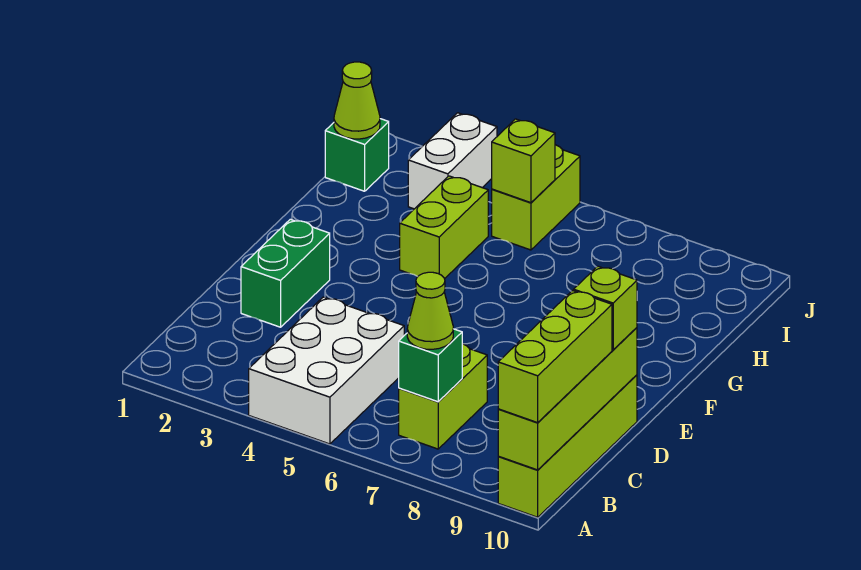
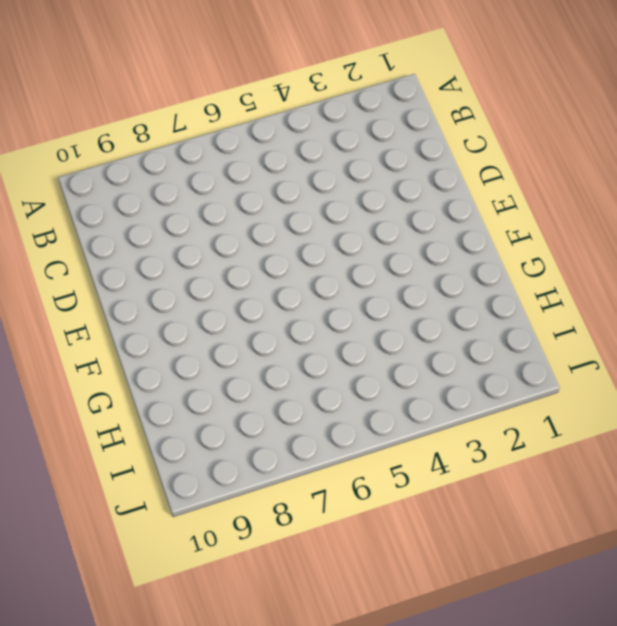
none -> white brick A4:C5 level 1
none -> lime brick A10:D10 level 1
none -> lime brick B7:C7 level 1

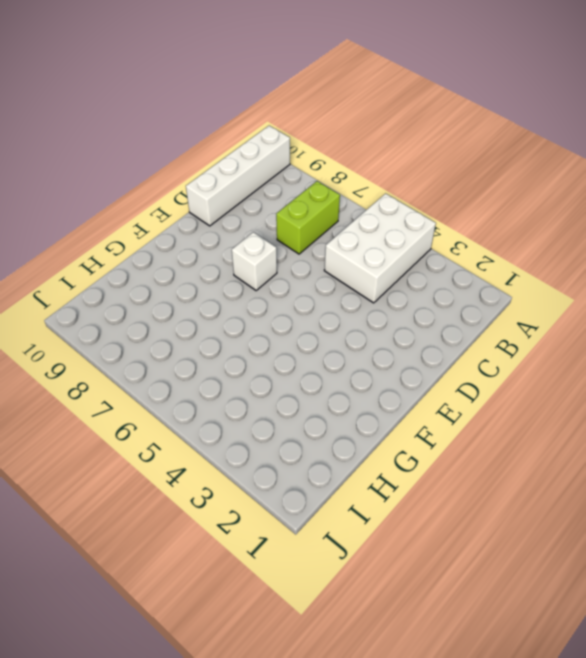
white brick A10:D10 level 1 -> lime brick A10:D10 level 1
white brick E7 level 1 -> none
none -> green brick D2:E2 level 1
none -> lime brick G4:H4 level 1
none -> green brick I1 level 1

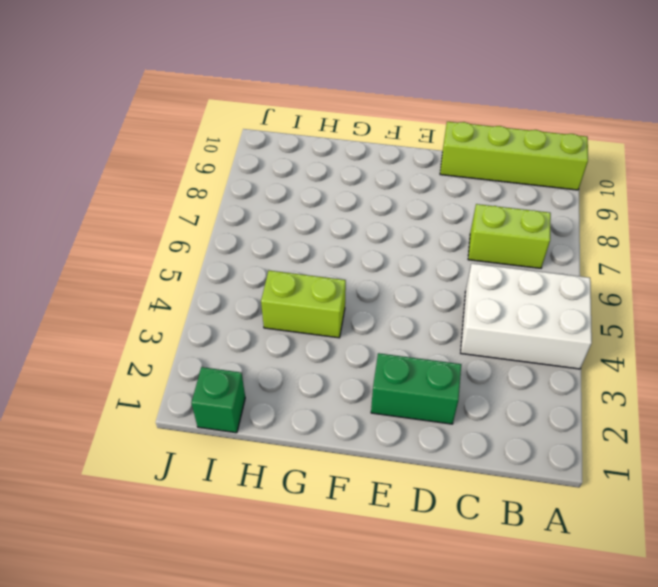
none -> white brick I3:J3 level 1
none -> lime brick I5:J5 level 1
none -> lime brick A10:D10 level 2

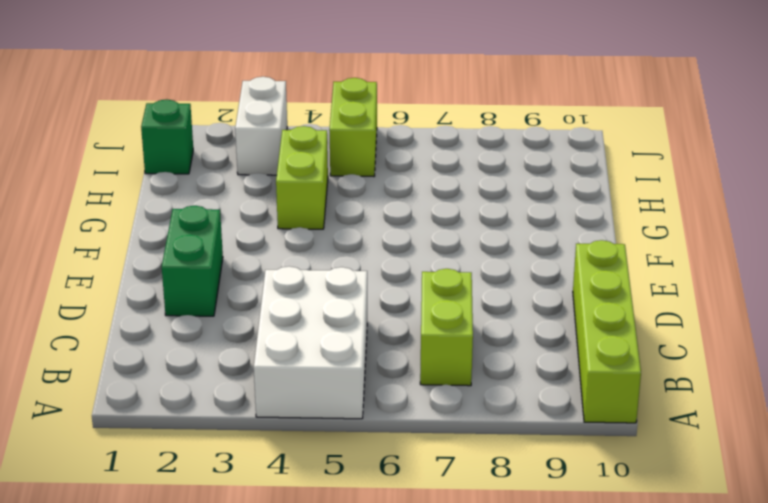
none -> lime brick A10:D10 level 2
none -> green brick B7 level 2
none -> lime cone I1 level 2

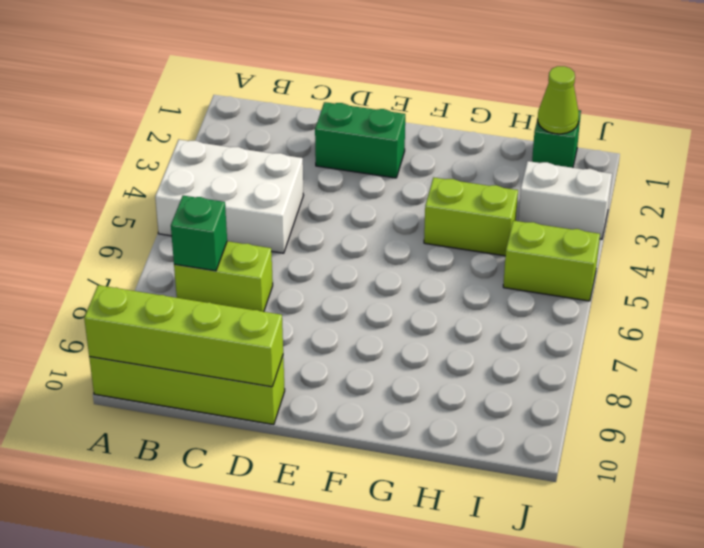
none -> lime brick I5 level 2
none -> lime brick A10:C10 level 3
none -> lime cone B7 level 3

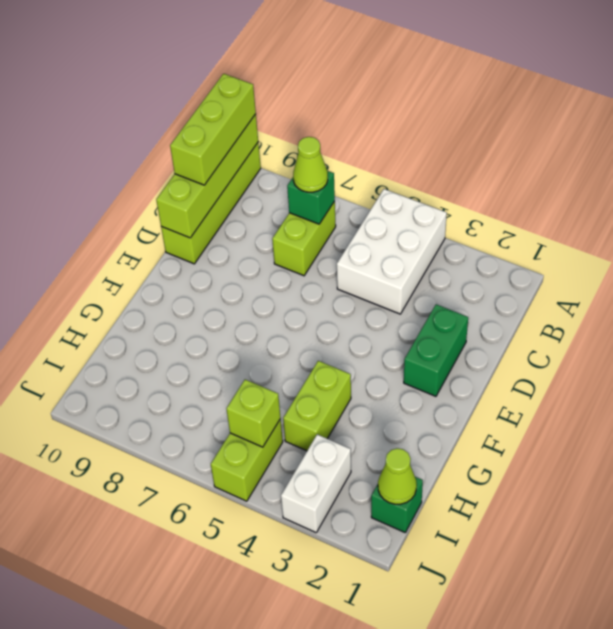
none -> lime brick D10 level 3

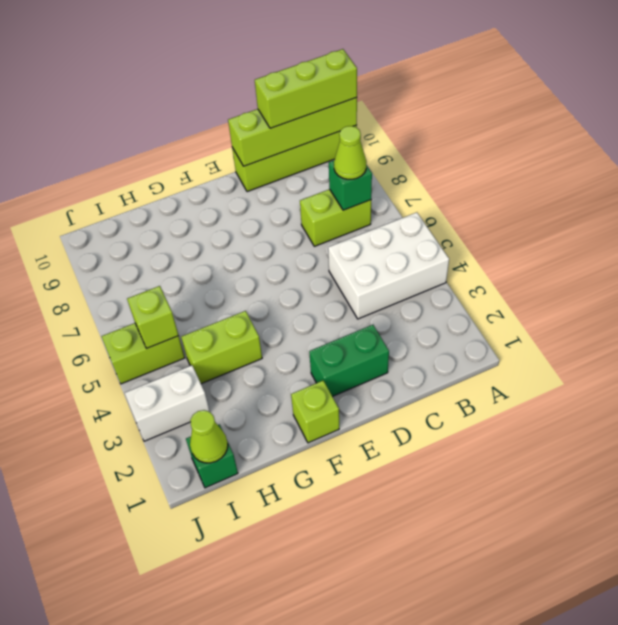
lime brick F1 level 1 -> lime brick D10 level 3

